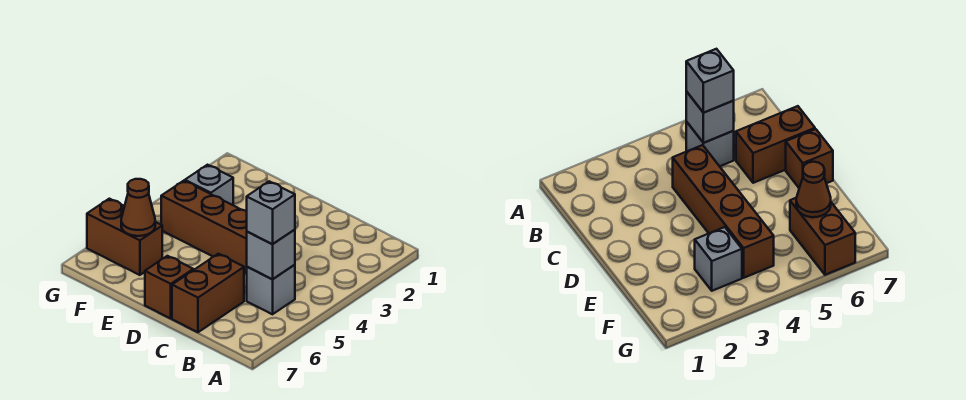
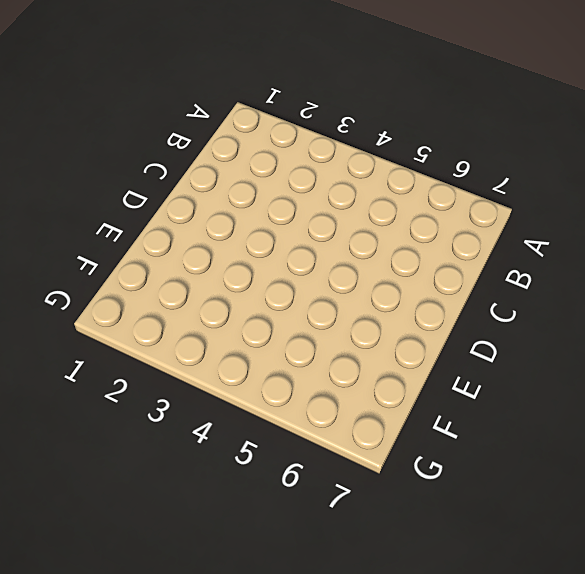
none -> grey brick B5 level 1
none -> brown brick C4:F4 level 1

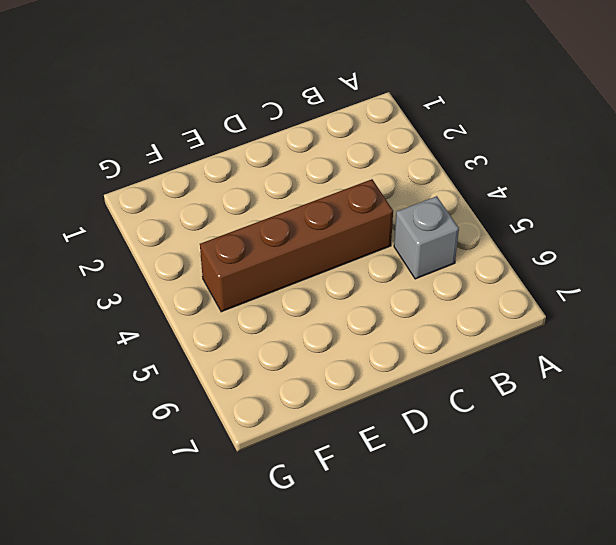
none -> brown brick C6:C7 level 1
none -> brown brick D7 level 1

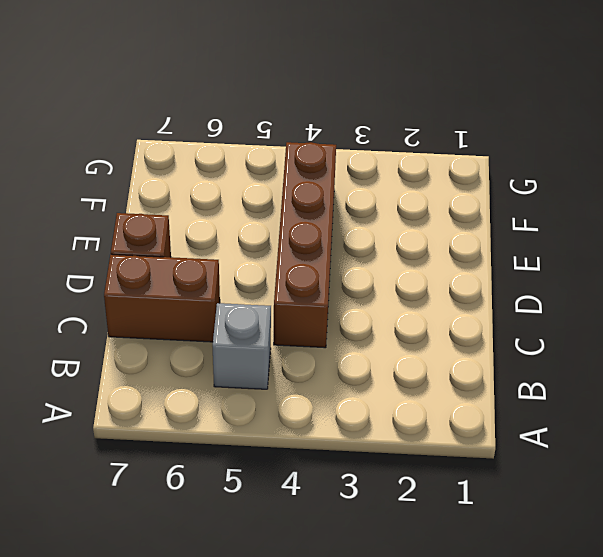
none -> grey brick F3 level 1
none -> brown brick F6:G6 level 1

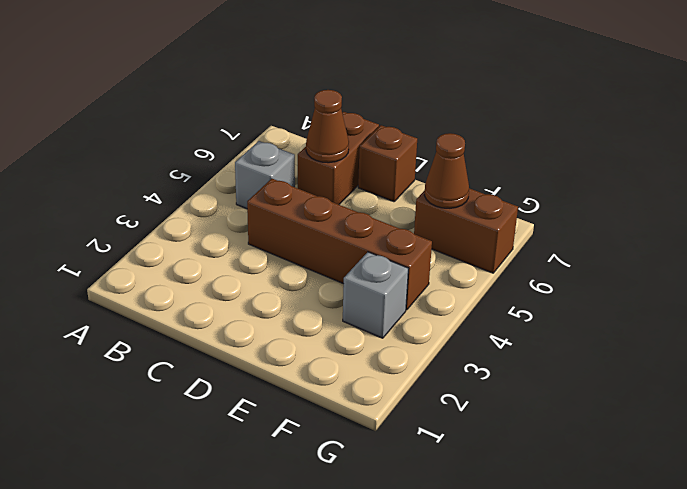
brown cone C6 level 2 -> none
none -> grey brick B5 level 2
none -> grey brick B5 level 3

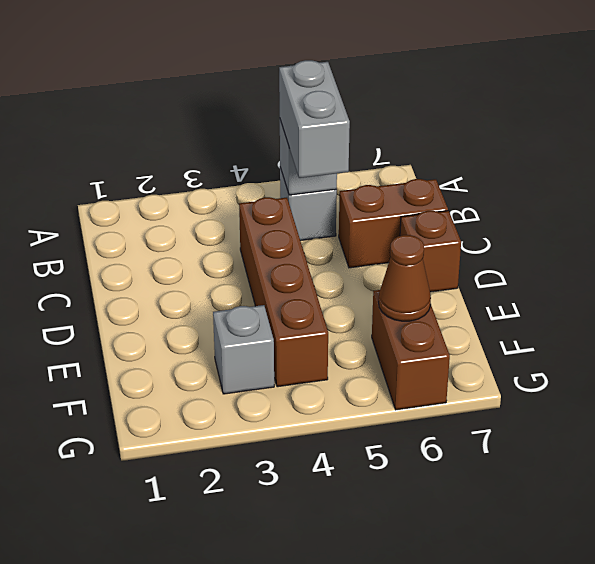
grey brick B5:C5 level 3 -> grey brick B5 level 3

